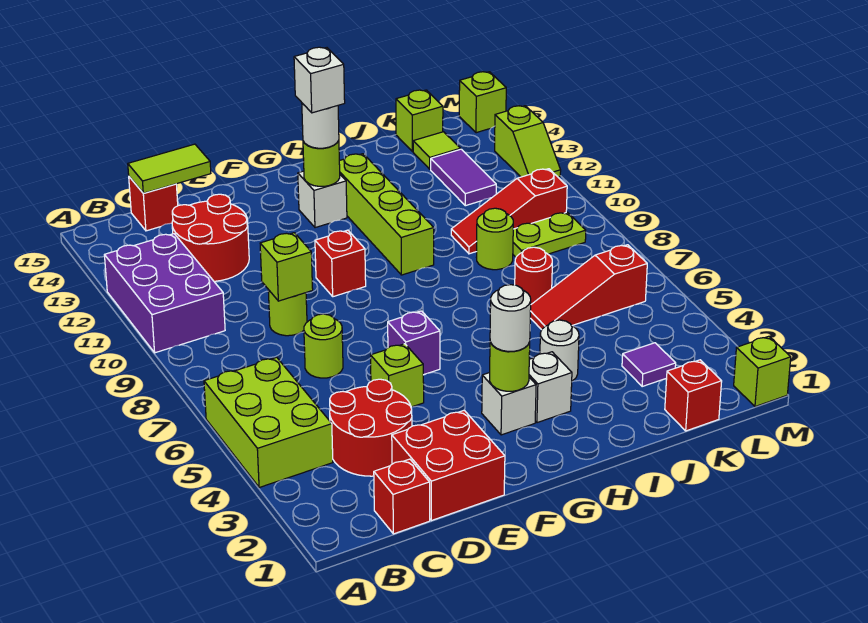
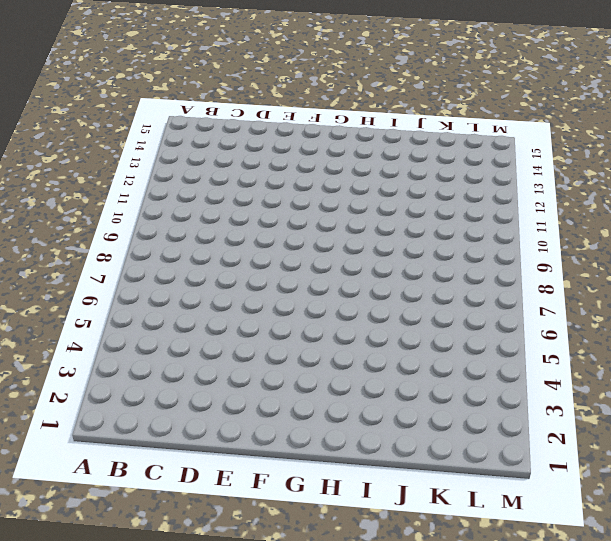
none -> lime brick A4:B6 level 1
none -> purple brick A10:B12 level 1
none -> red brick C1 level 1
none -> red round brick C3:D4 level 1

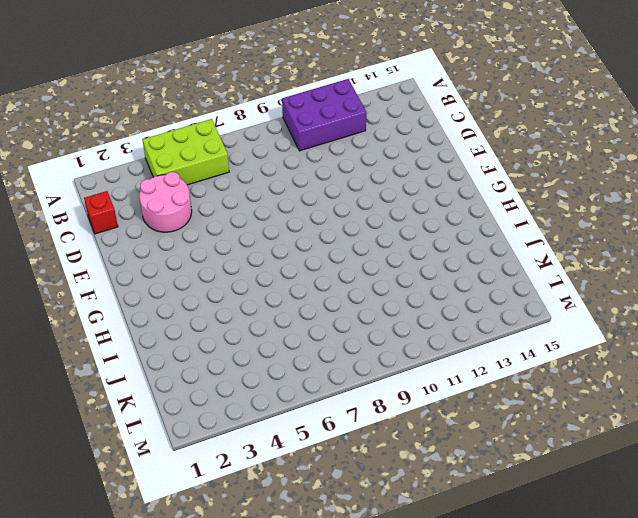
pink round brick C3:D4 level 1 -> red round brick C3:D4 level 1
none -> red round brick C12:D13 level 1
none -> red brick C15 level 1
none -> red brick D1:E2 level 1
none -> lime round brick D7 level 1

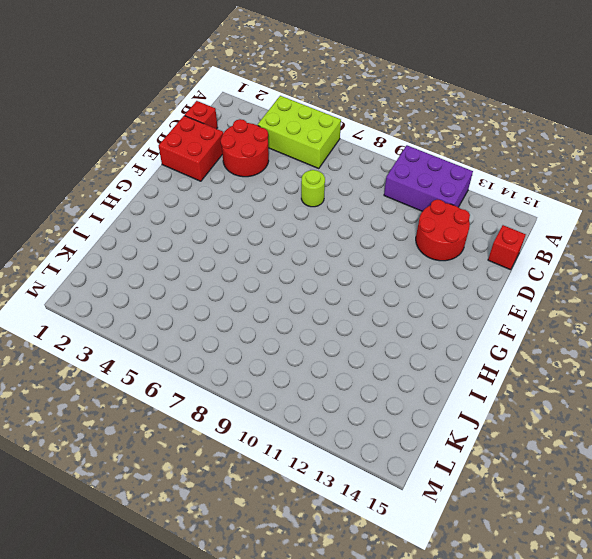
none -> lime round brick D9 level 1
none -> lime brick E5 level 1
none -> purple brick F6 level 1
none -> red brick F10 level 1

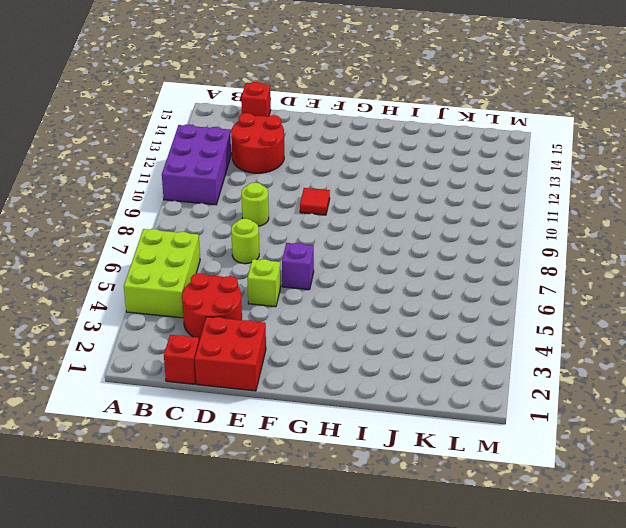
red tile F10 level 1 -> red brick F10 level 1
none -> white brick G3 level 1
none -> white brick G13 level 1
none -> white brick H3 level 1
none -> lime brick H10:H13 level 1

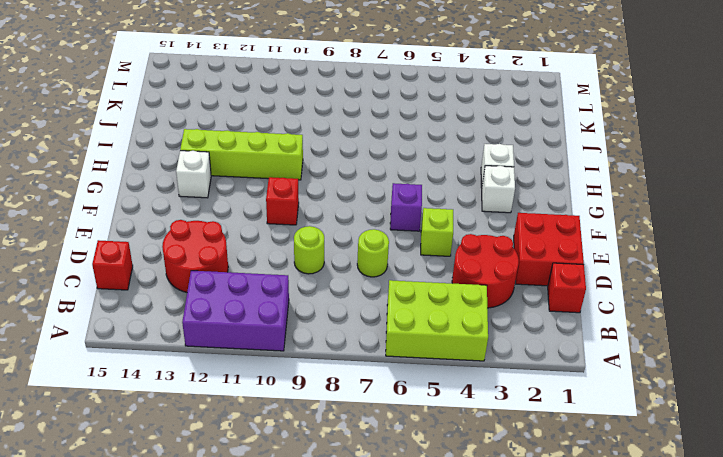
none -> white round brick I4 level 1
none -> red slope J6:L6 level 1 top L
none -> red round brick J7 level 1
none -> lime round brick J9 level 1

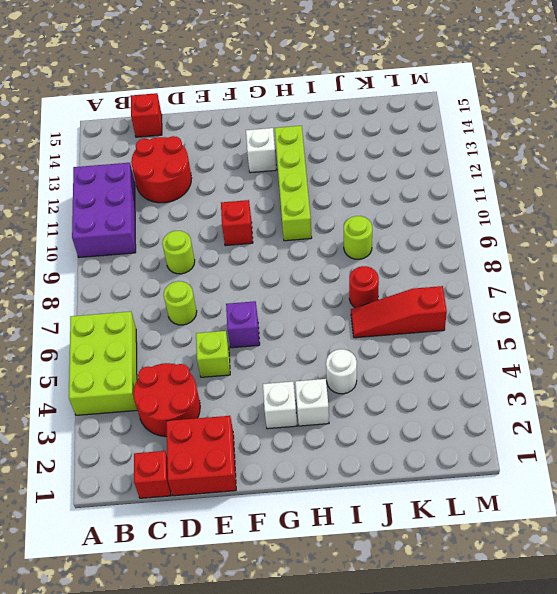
none -> red slope J10:L10 level 1 top L
none -> red brick K1 level 1
none -> purple tile K3 level 1
none -> lime plate K9:L9 level 1

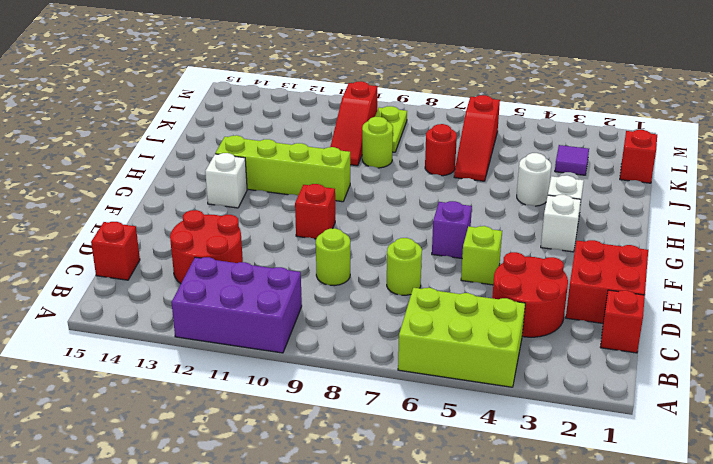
none -> purple tile K12:K13 level 1
none -> lime tile K14 level 1
none -> lime brick K15 level 1
none -> lime brick M1 level 1

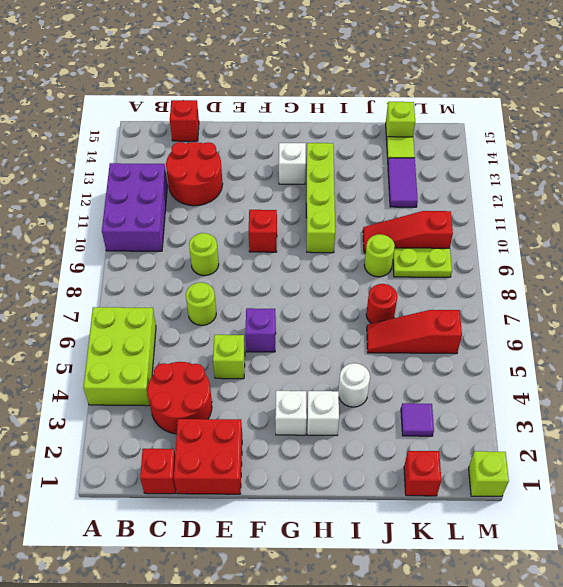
none -> lime slope M12:M13 level 1 top 13
none -> lime brick M15 level 1
none -> lime tile C15:D15 level 2
none -> lime brick D9 level 2

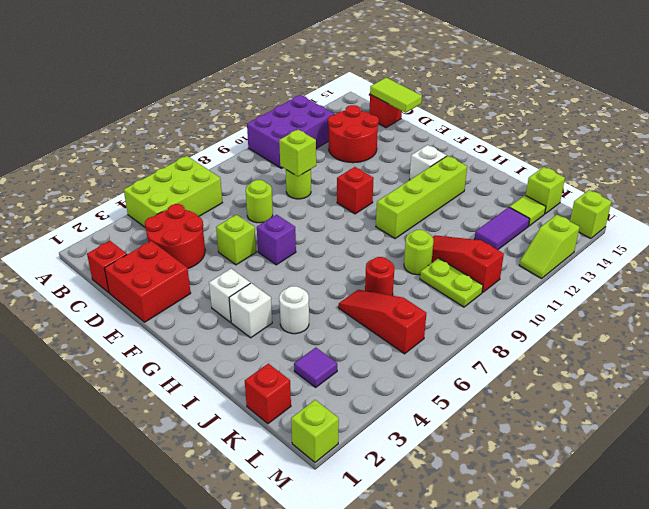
none -> lime round brick G3 level 2
none -> lime round brick G13 level 2
none -> white round brick G3 level 3
none -> white round brick G13 level 3

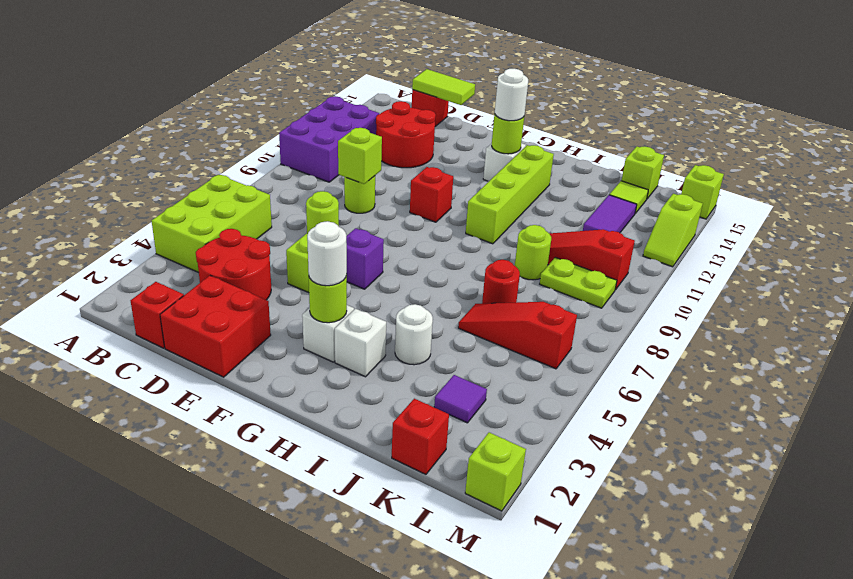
none -> white brick G13 level 4

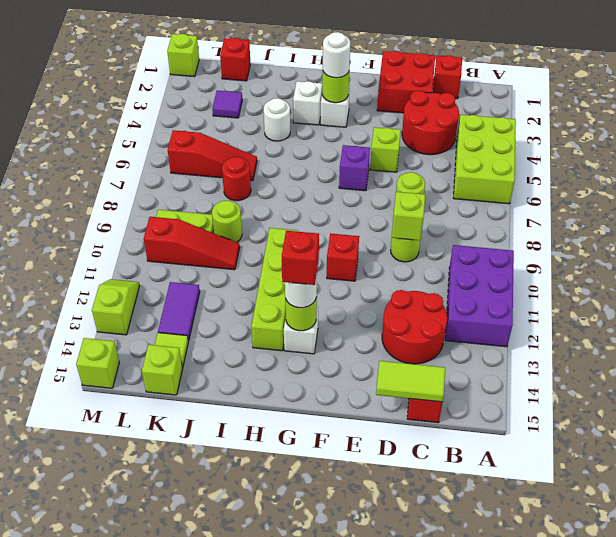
red brick G13 level 4 -> white brick G13 level 4

